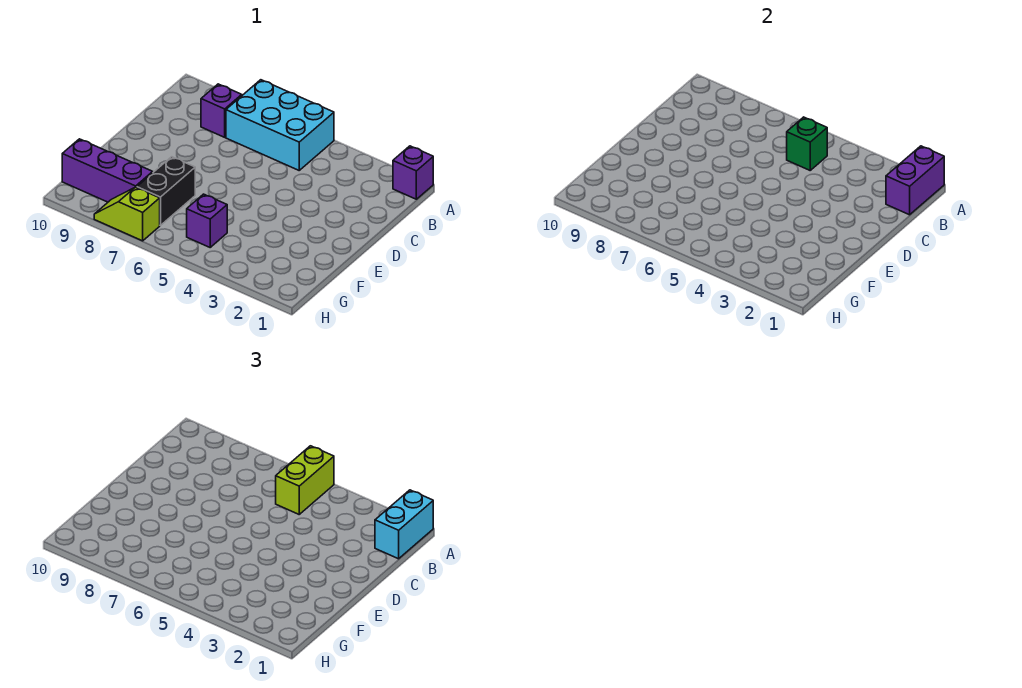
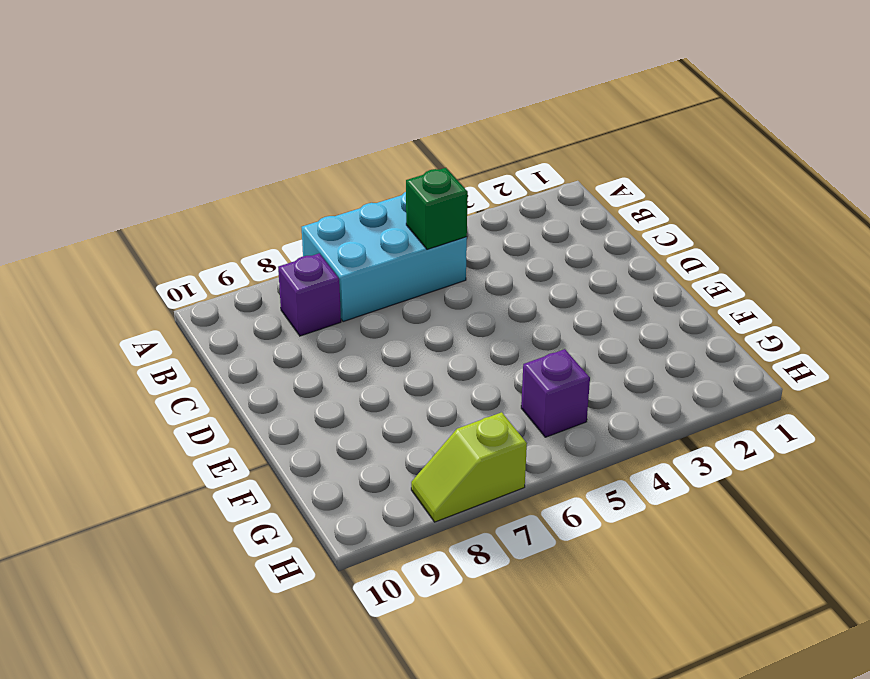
none -> purple brick A1 level 1
none -> black brick F7:G7 level 1

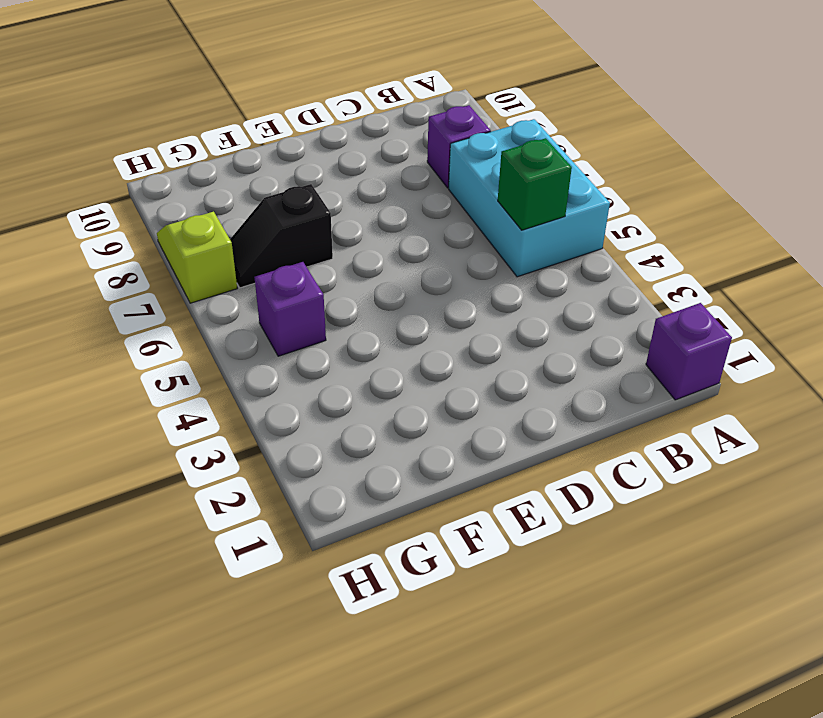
black slope F7:G7 level 1 top F -> black brick F7:G7 level 1
none -> purple brick G8:G10 level 1
none -> purple brick A1:B1 level 2

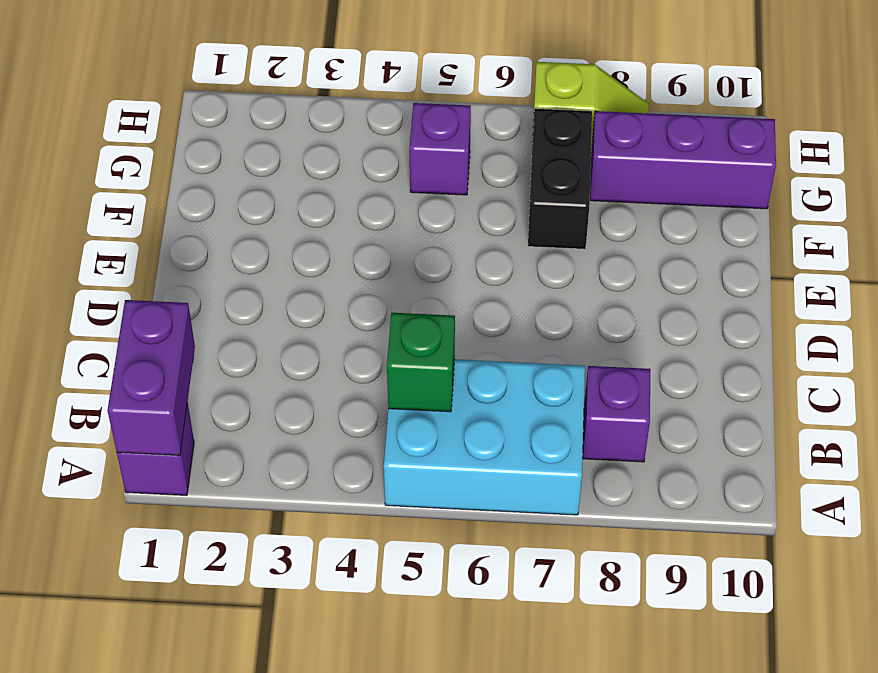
none -> cyan brick A1:B1 level 3
none -> lime brick A5:B5 level 3

